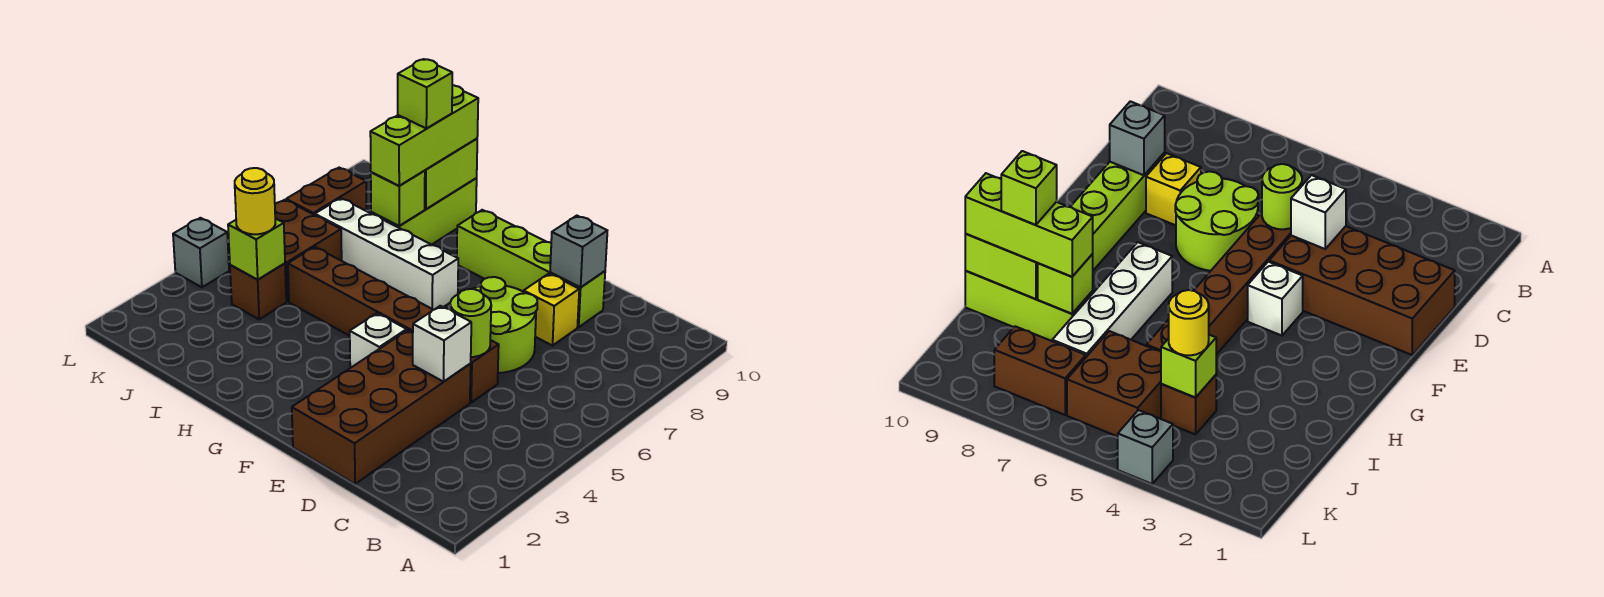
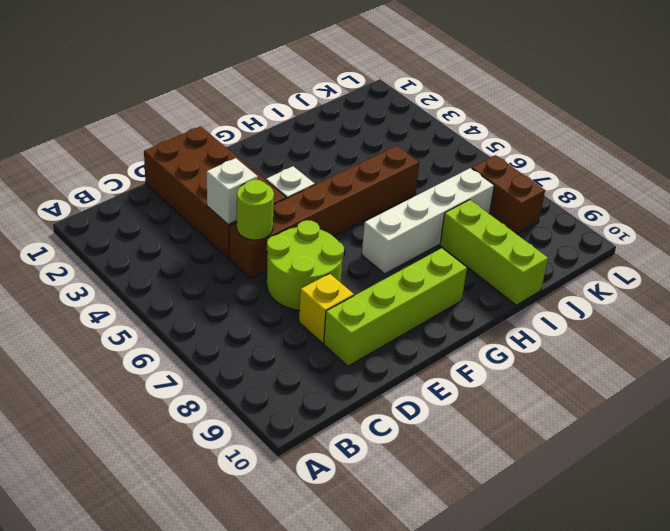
none -> brown brick J4 level 1
none -> brown brick J5:K6 level 1
none -> grey brick L4 level 1

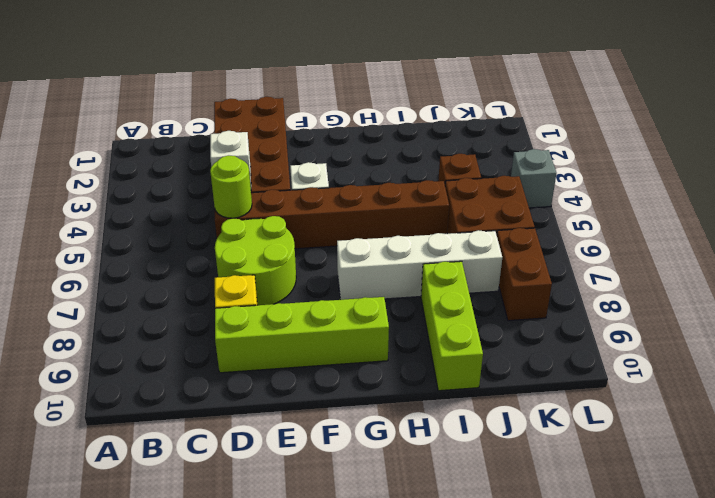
none -> grey brick D9 level 2
none -> lime brick I8 level 2
none -> lime brick I9:I10 level 2

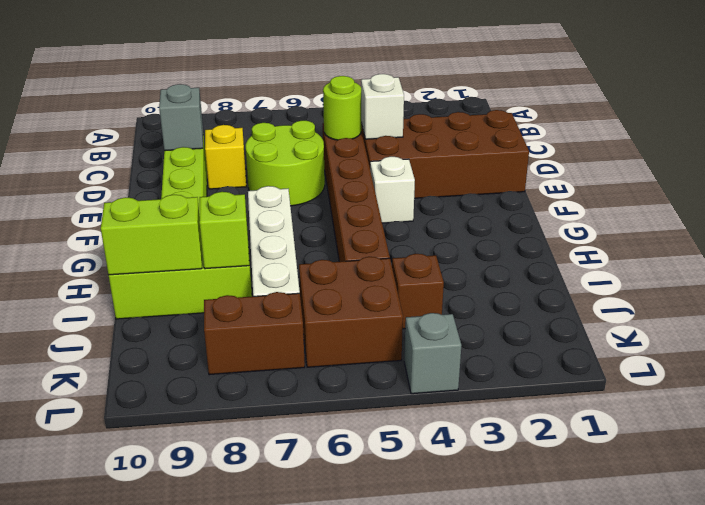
none -> lime brick J4 level 2
none -> lime brick I8:I10 level 3
none -> yellow round brick J4 level 3

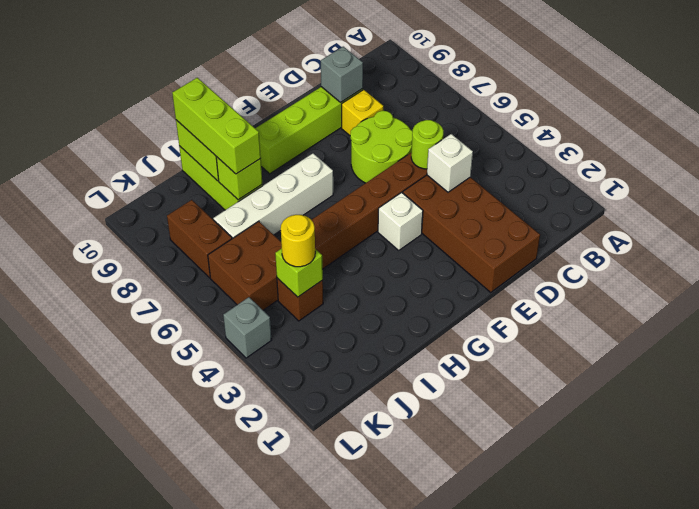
none -> lime brick I9 level 4

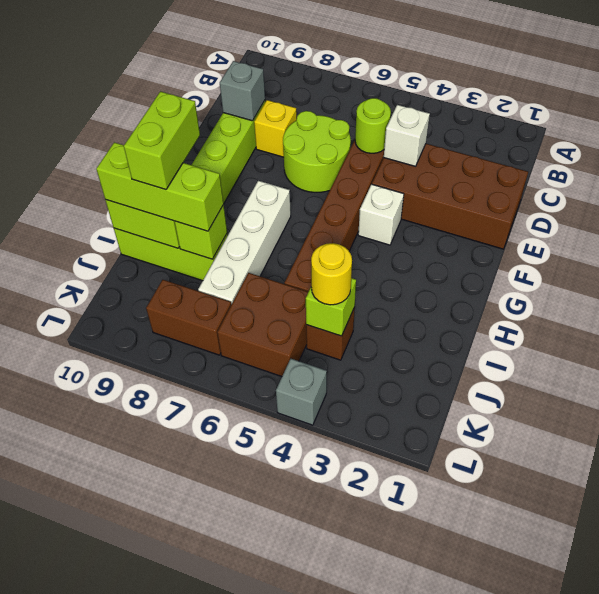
lime brick H9:I9 level 4 -> lime brick I9 level 4

